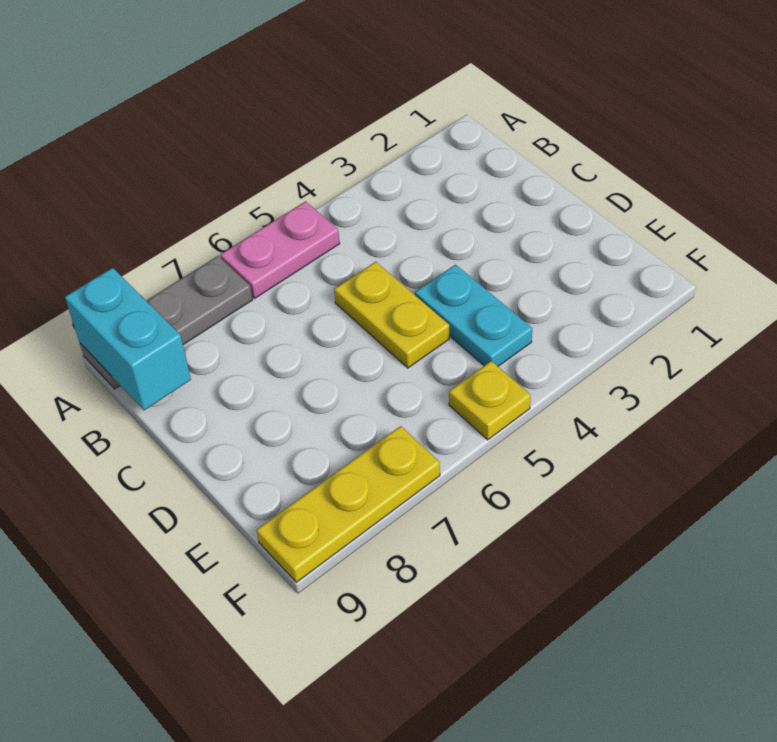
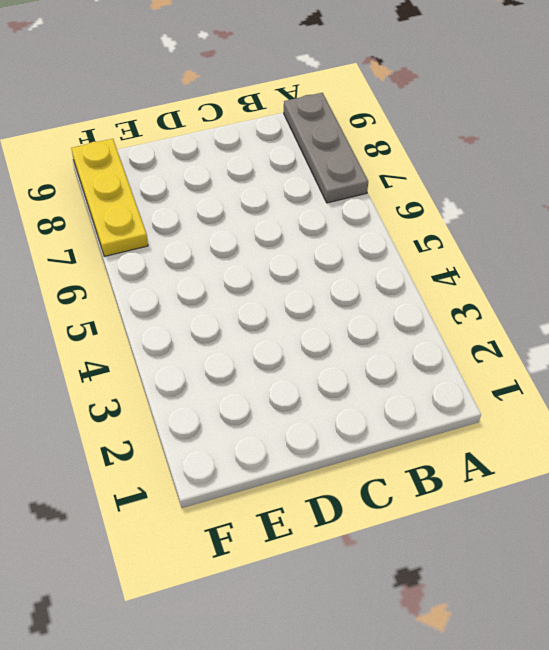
none -> pink plate A5:A6 level 1
none -> yellow plate C5:D5 level 1

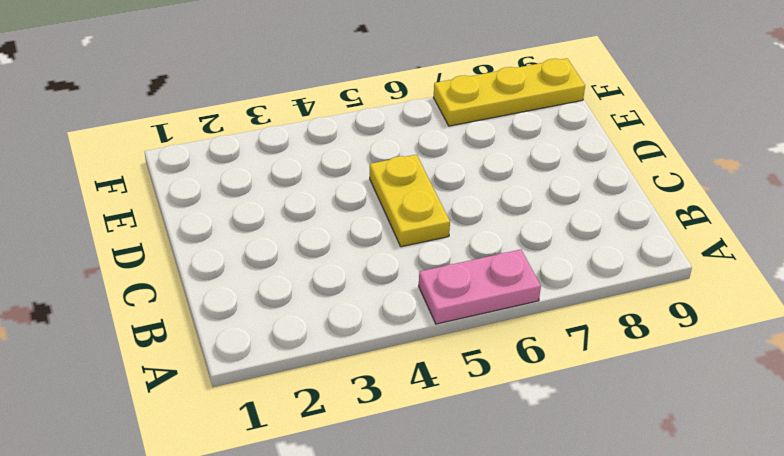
none -> grey plate A7:A9 level 1
none -> cyan plate D4:E4 level 1

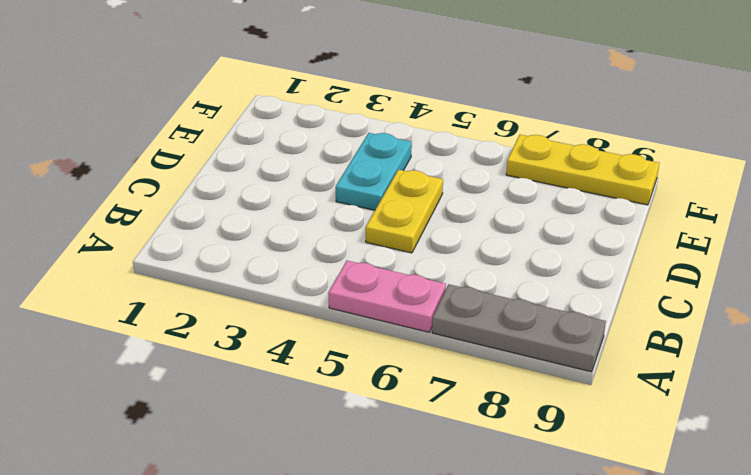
none -> yellow plate F5 level 1
none -> cyan brick A9:B9 level 2

